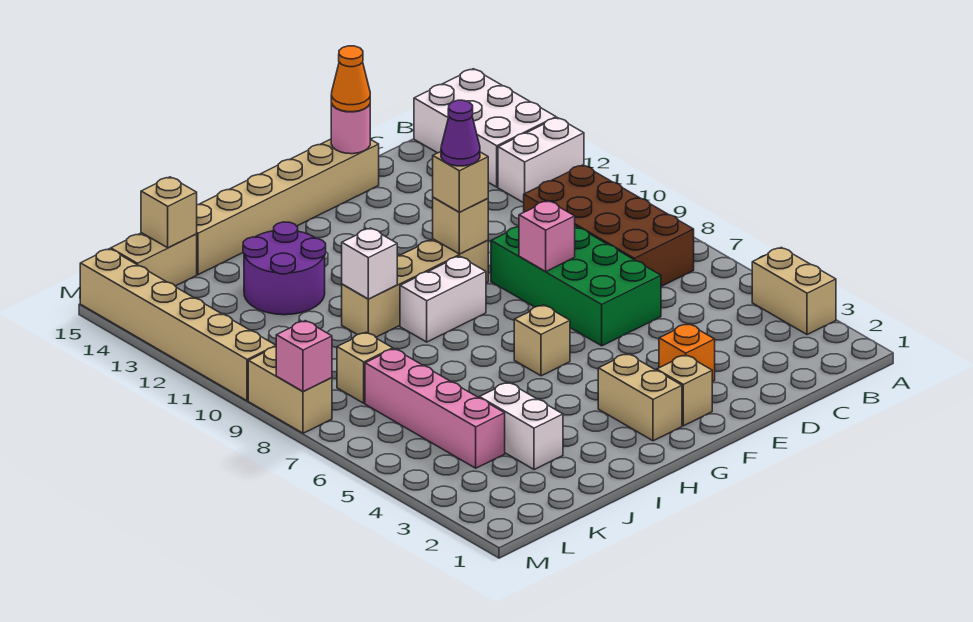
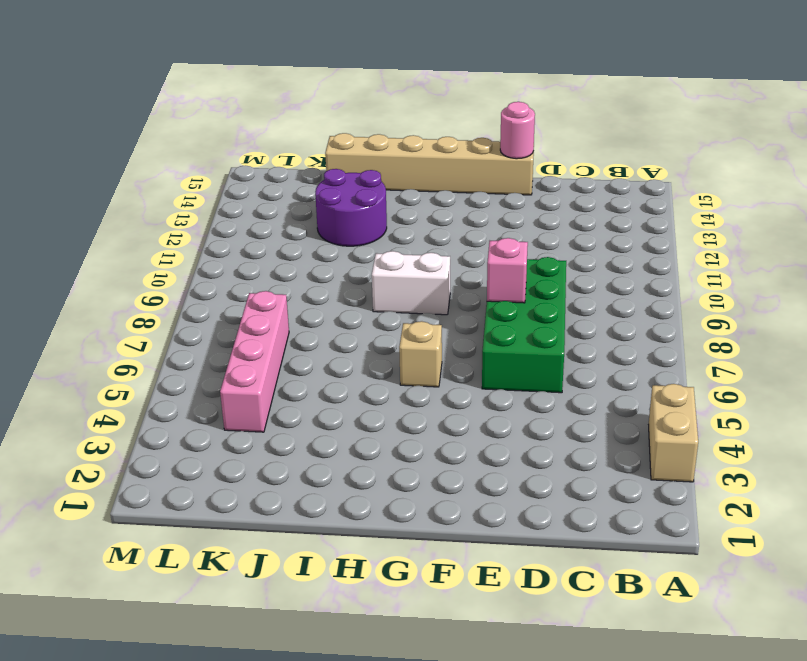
none -> white brick A12:B12 level 1
none -> white brick A13:B15 level 1
none -> brown brick B7:C10 level 1

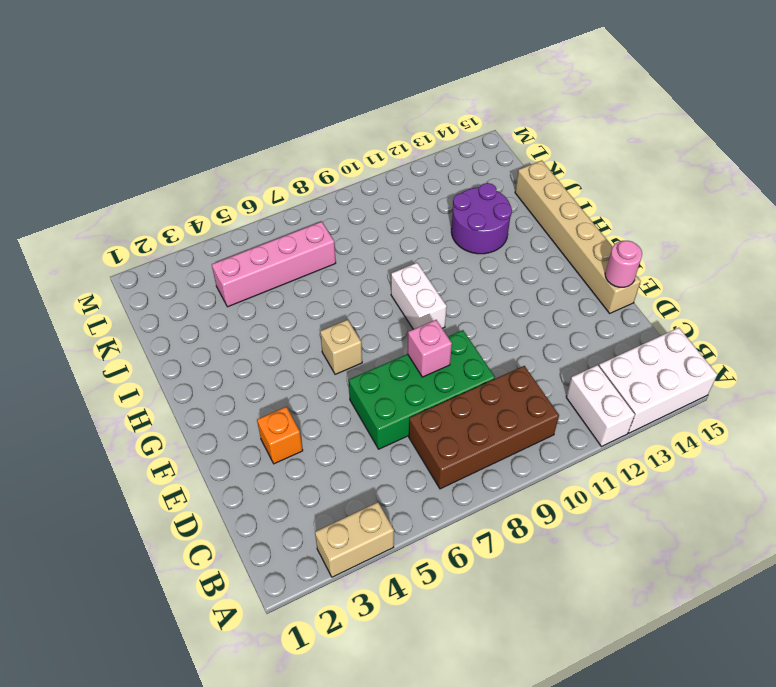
none -> tan brick F2 level 1
none -> tan brick F10:I10 level 1
none -> tan brick G2:G3 level 1

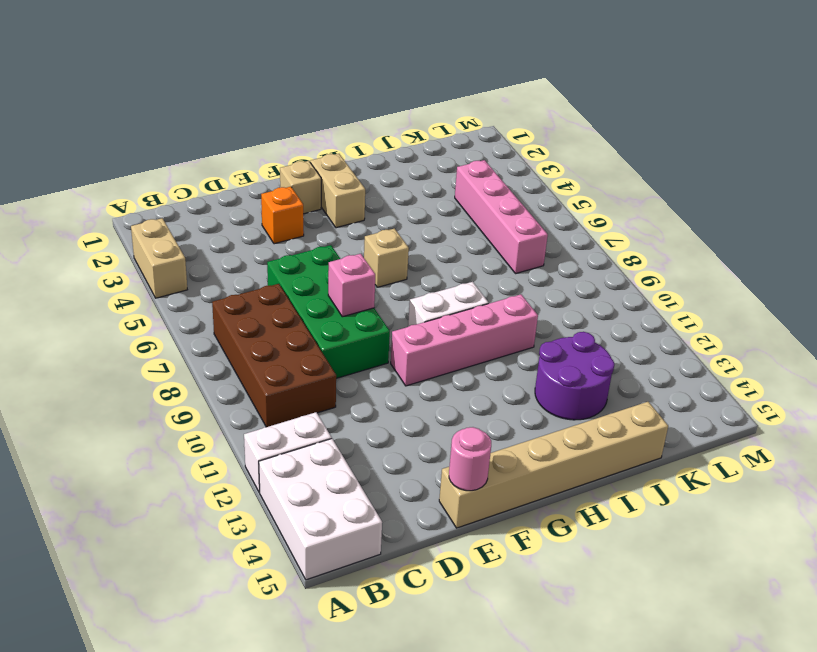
pink brick F10:I10 level 1 -> tan brick F10:I10 level 1
none -> white brick J3:J4 level 1
none -> tan brick K8 level 1
none -> tan brick K15:L15 level 1

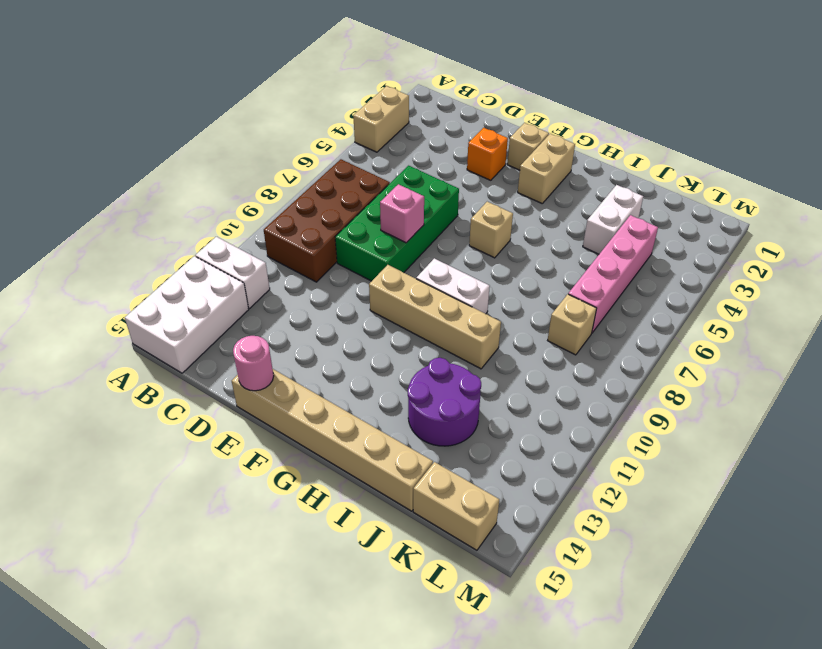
none -> tan brick M8:M9 level 1
none -> tan brick M10:M15 level 1
none -> tan brick F10 level 2

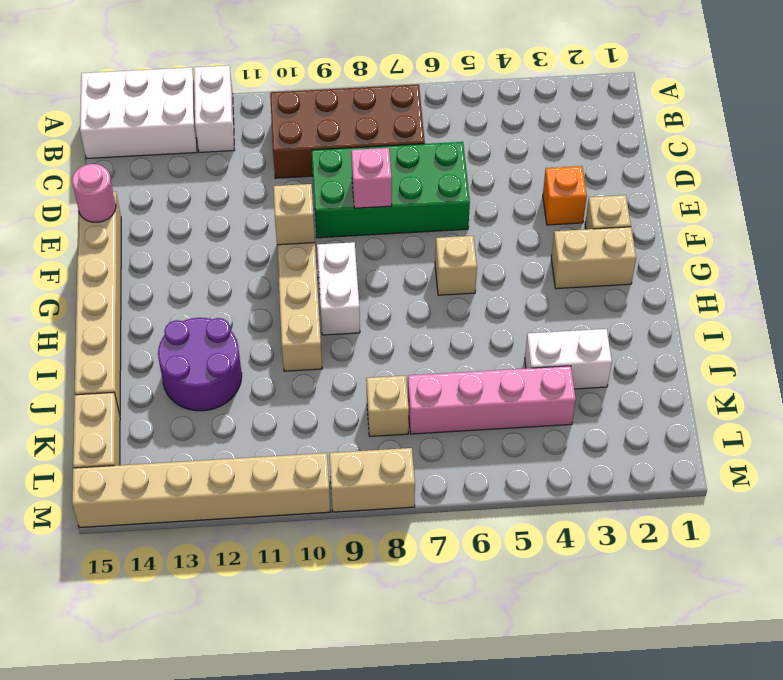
none -> tan brick A3:A4 level 1
none -> white brick I10 level 2
none -> tan brick K15 level 2

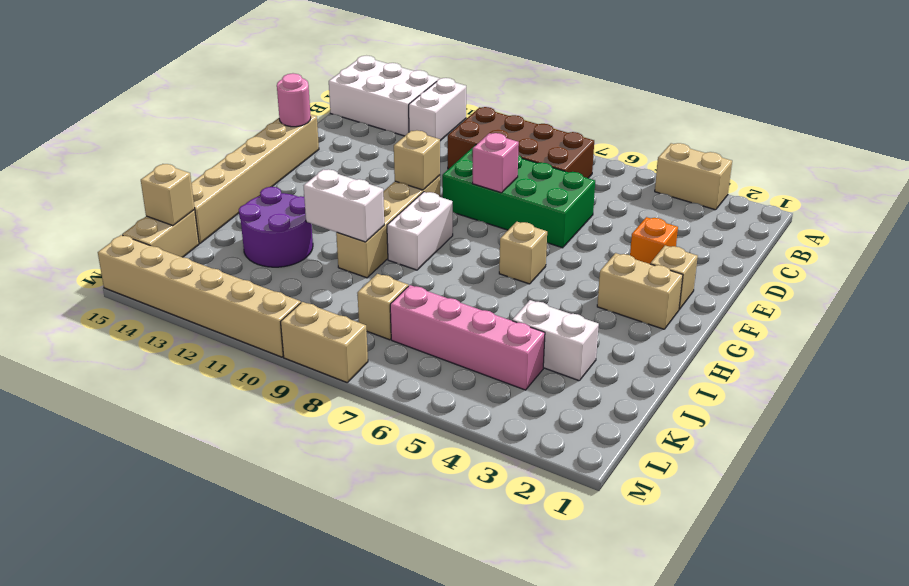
white brick I10:I11 level 2 -> white brick I10 level 2
none -> pink brick M8 level 2
none -> orange cone E15 level 3
none -> tan brick F10 level 3

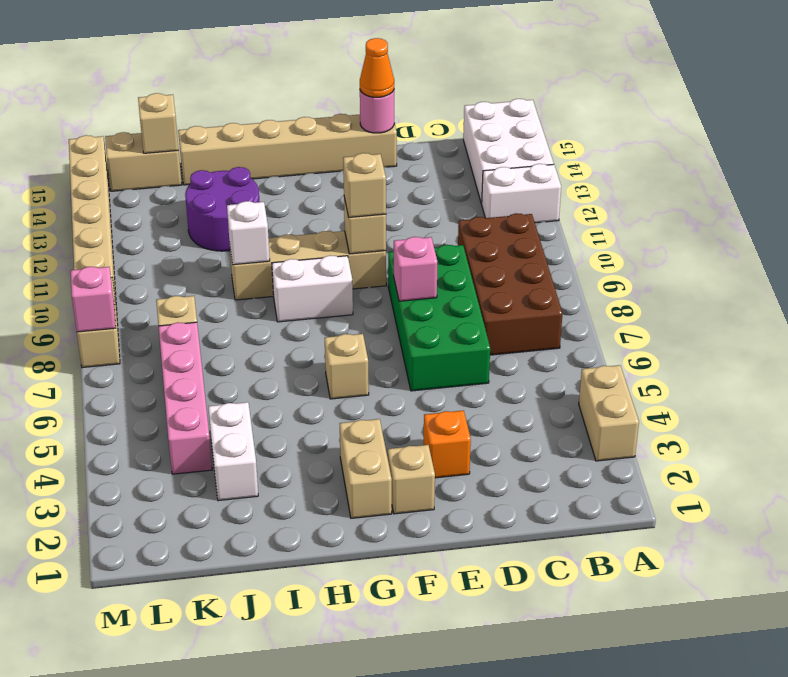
none -> purple cone F10 level 4

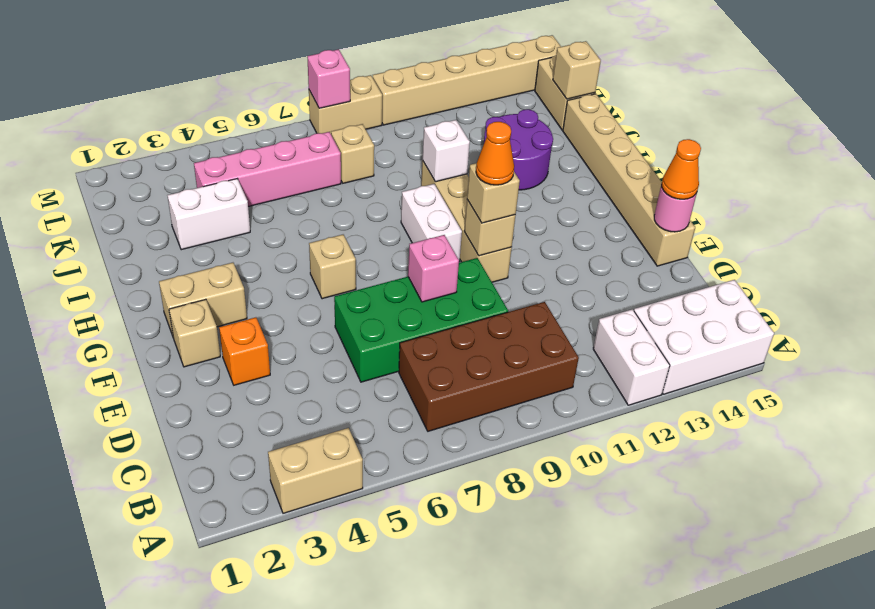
orange cone F10 level 4 -> purple cone F10 level 4

